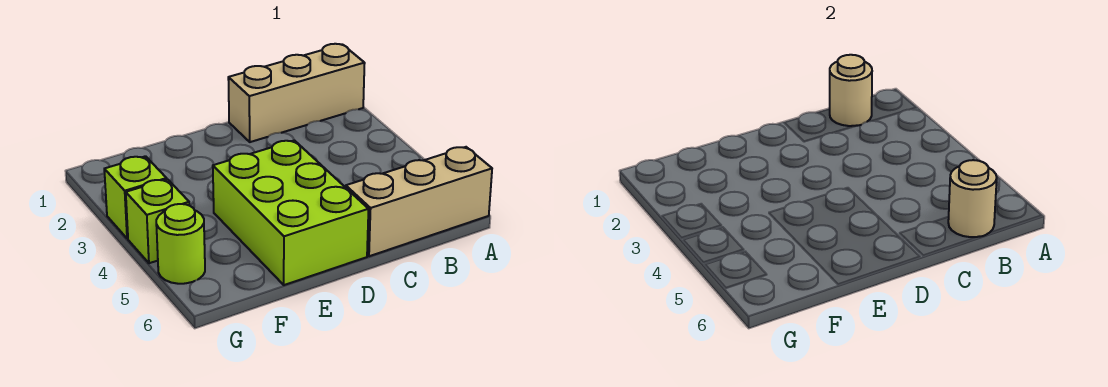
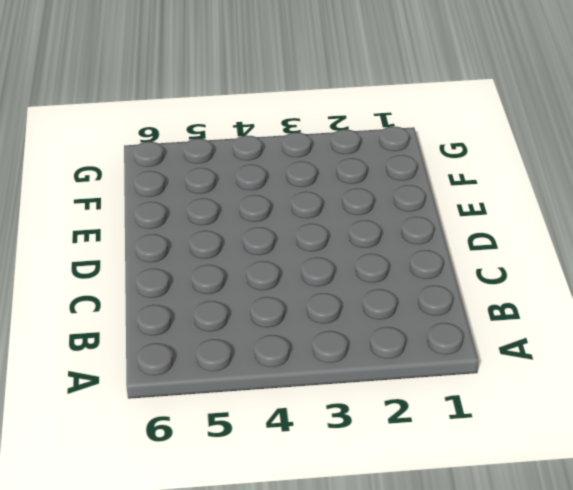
none -> tan brick A1:C1 level 1
none -> tan brick A6:C6 level 1

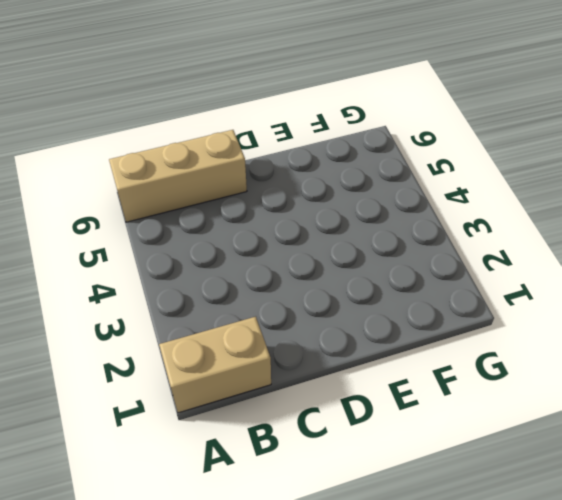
tan brick A1:B1 level 1 -> tan brick A1:C1 level 1
none -> lime brick D4:E6 level 1
none -> lime brick G3 level 1

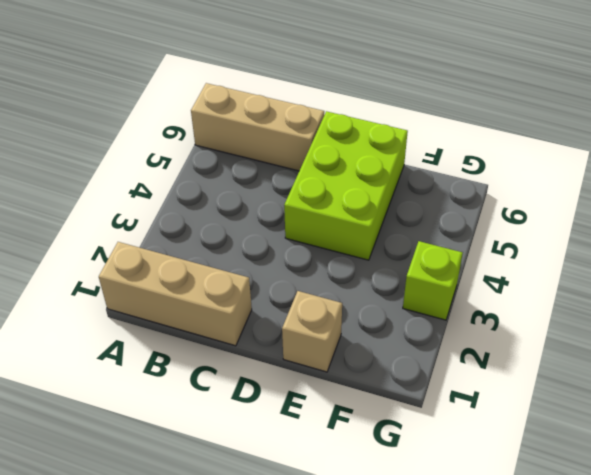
tan brick E1 level 1 -> none
none -> lime brick G4 level 1
none -> lime round brick G5 level 1

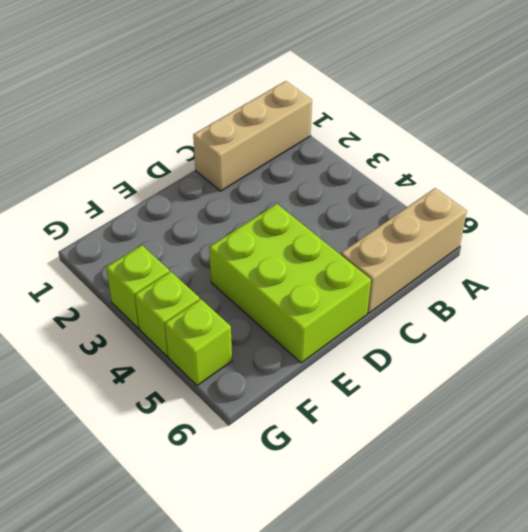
lime brick G5 level 1 -> lime round brick G5 level 1
none -> tan round brick B1 level 2
none -> tan round brick B6 level 2

